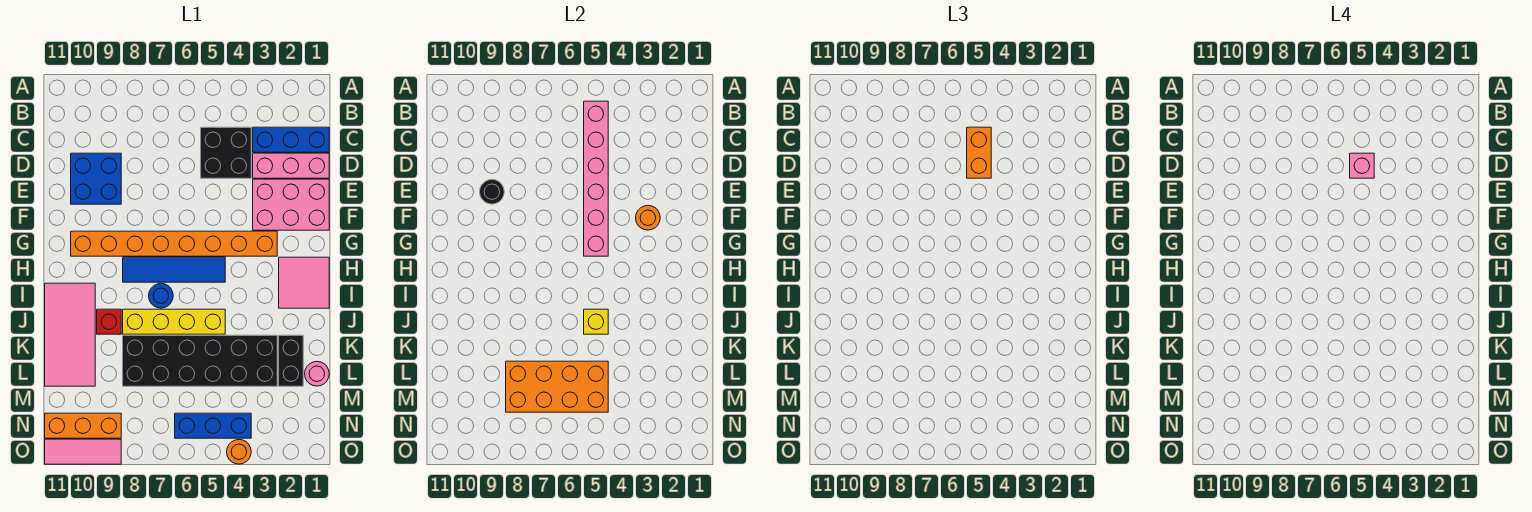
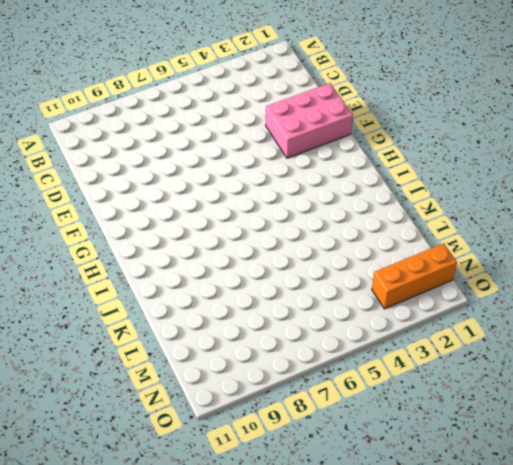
orange brick N1:N3 level 1 -> orange brick N9:N11 level 1
none -> blue brick C1:C3 level 1
none -> black brick C4:D5 level 1
none -> pink brick D1:D3 level 1

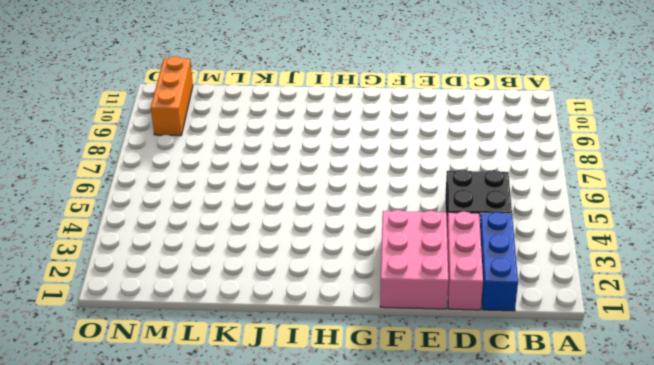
none -> blue brick D9:E10 level 1
none -> orange brick G3:G10 level 1
none -> pink tile H1:I2 level 1

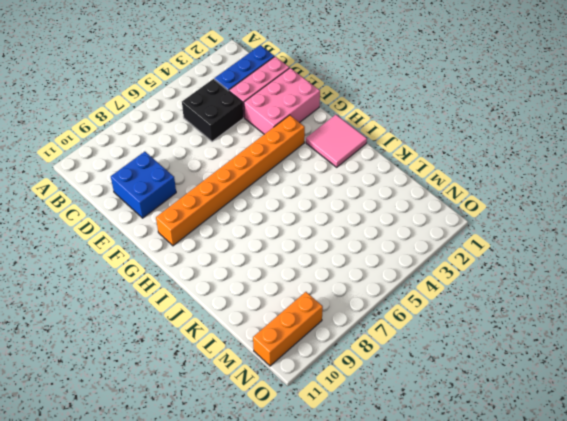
none -> blue tile H5:H8 level 1
none -> blue round brick I7 level 1
none -> pink tile I10:L11 level 1

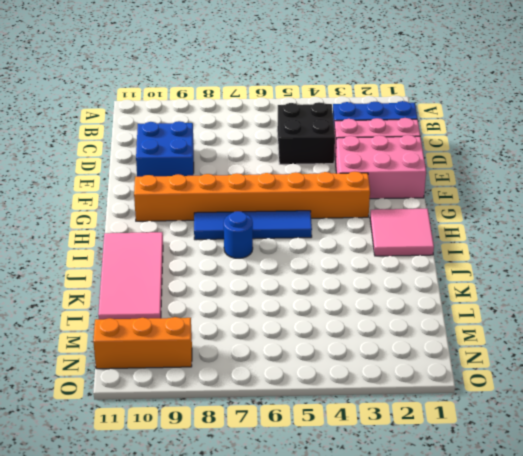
none -> yellow brick J5:J8 level 1
none -> red brick J9 level 1
none -> black brick K2:L2 level 1

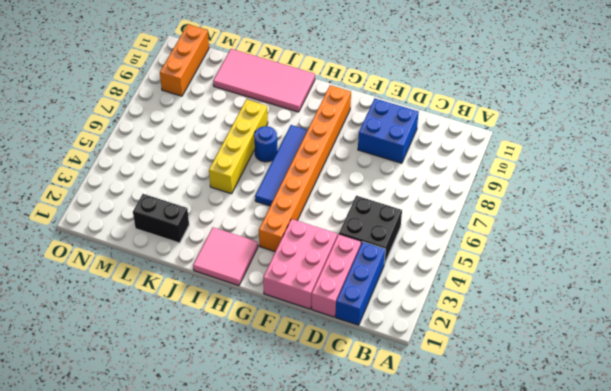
none -> red brick J9 level 1
none -> black brick K3:L8 level 1
none -> pink round brick L1 level 1

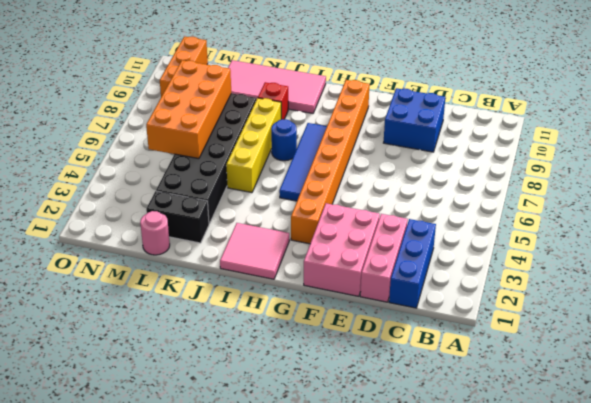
none -> black brick C4:D5 level 1
none -> blue brick N4:N6 level 1
none -> orange round brick O4 level 1

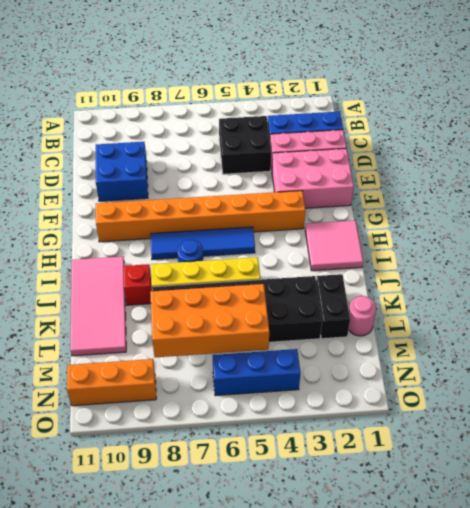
none -> orange round brick O4 level 1
none -> pink tile O9:O11 level 1
none -> pink brick B5:G5 level 2

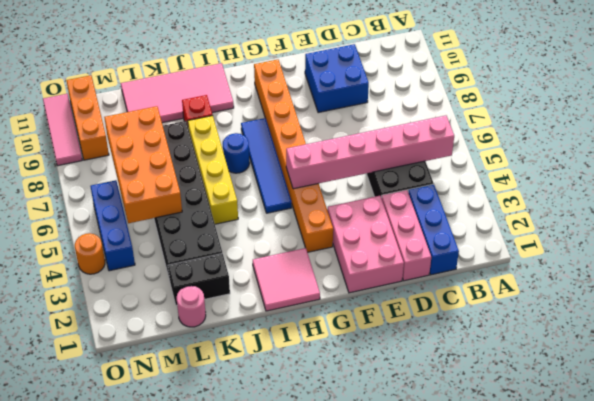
none -> black round brick E9 level 2
none -> orange round brick F3 level 2
none -> yellow brick J5 level 2

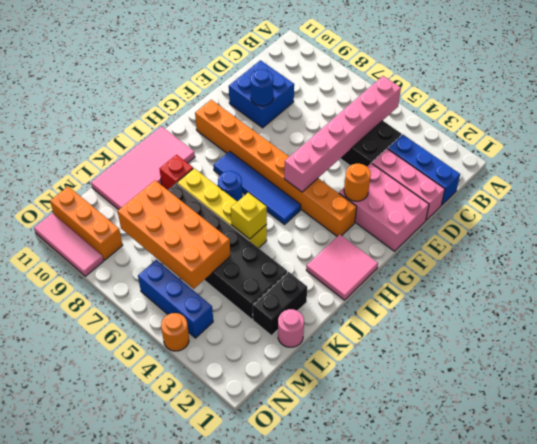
blue round brick E9 level 2 -> black round brick E9 level 2
none -> orange brick C5:D5 level 3
none -> pink brick D5 level 4

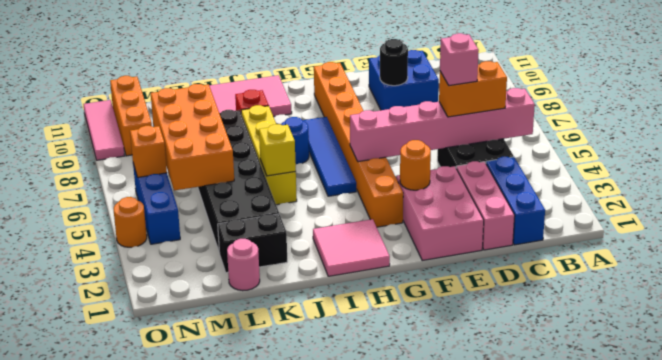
orange brick N6 level 2 -> none

